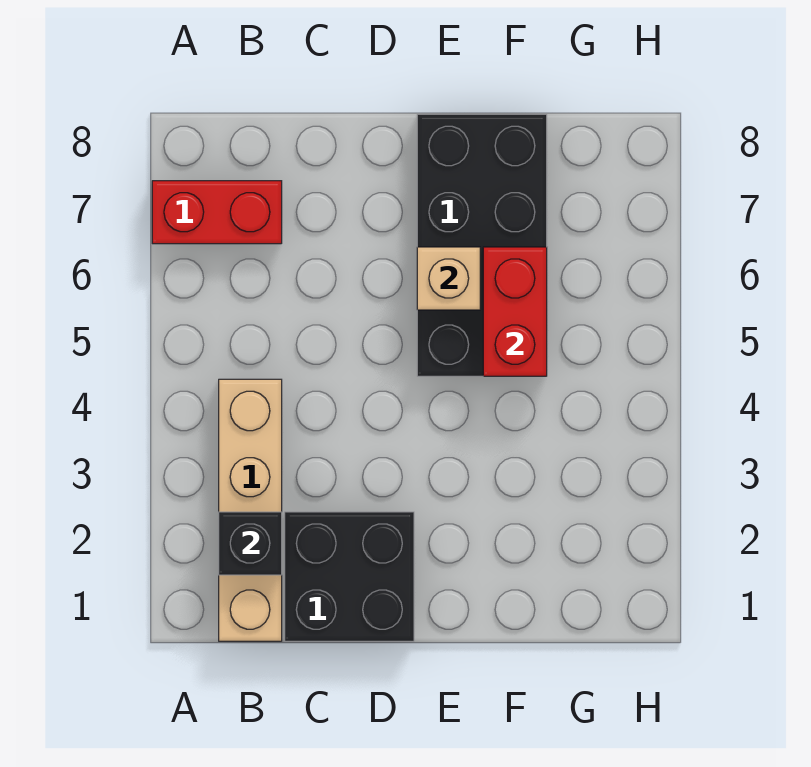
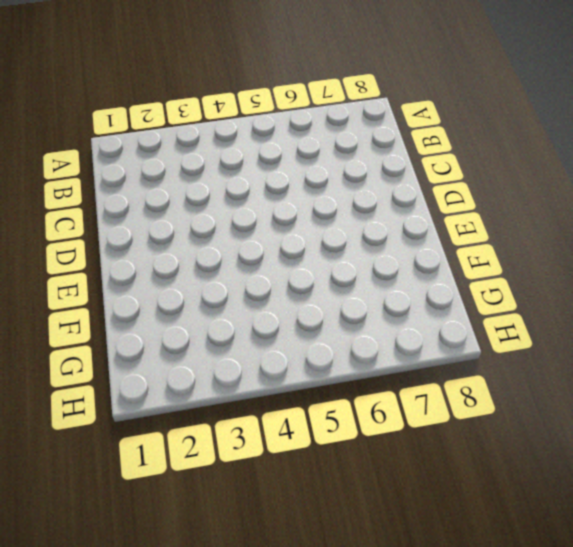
none -> red brick A7:B7 level 1
none -> tan brick B1:B4 level 1

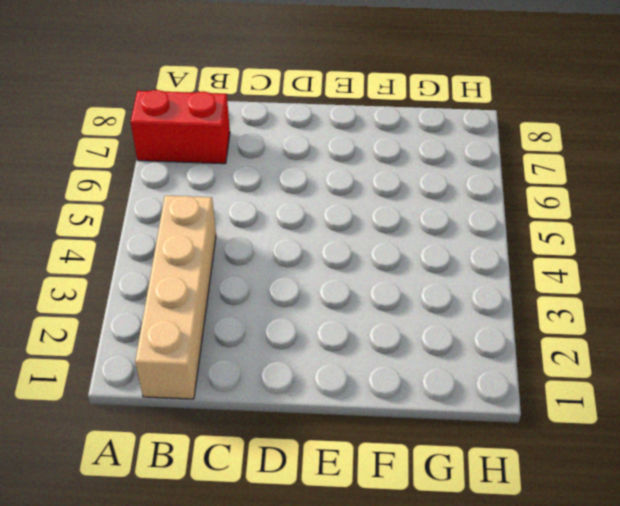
none -> black brick C1:D2 level 1
none -> black brick E5:F8 level 1

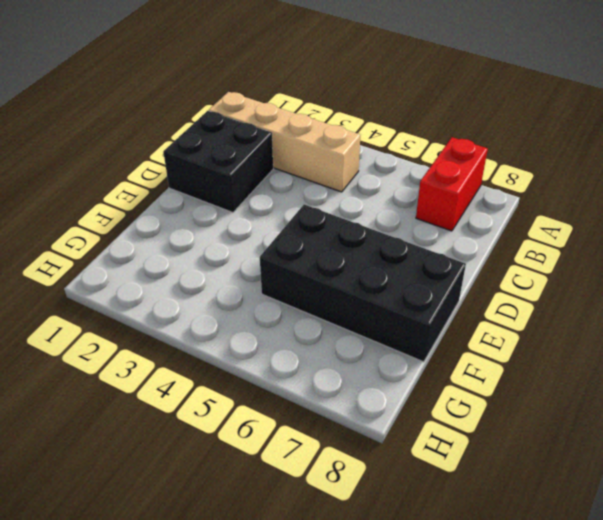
none -> black brick B2 level 2
none -> tan brick E6 level 2

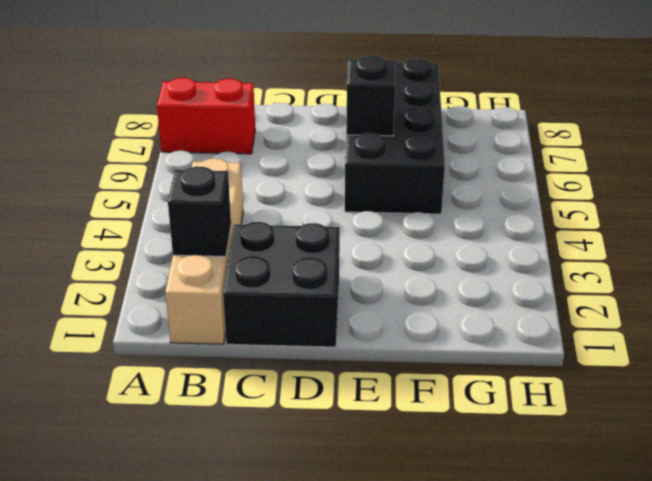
black brick E6 level 2 -> tan brick E6 level 2
none -> red brick F5:F6 level 2

